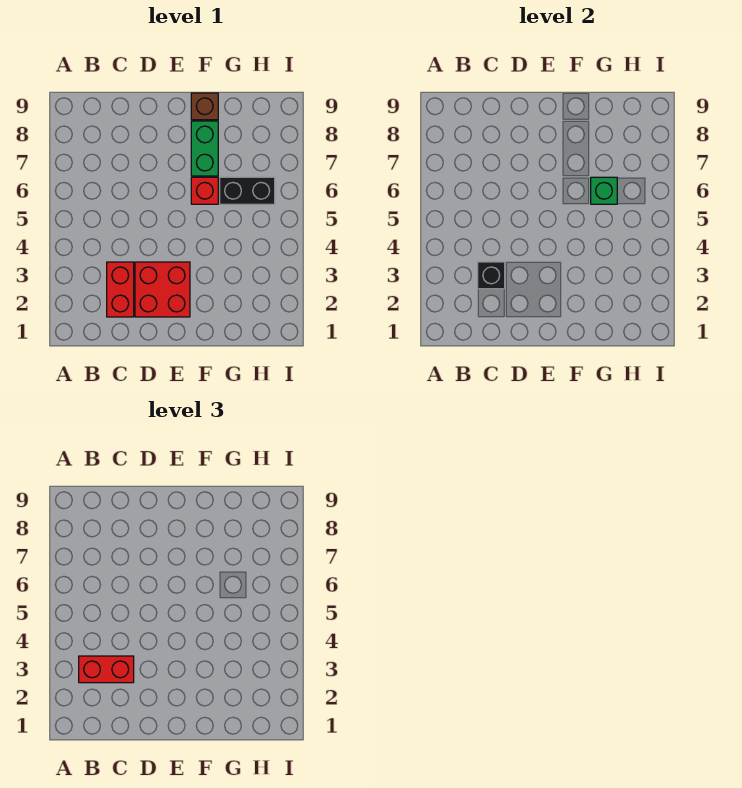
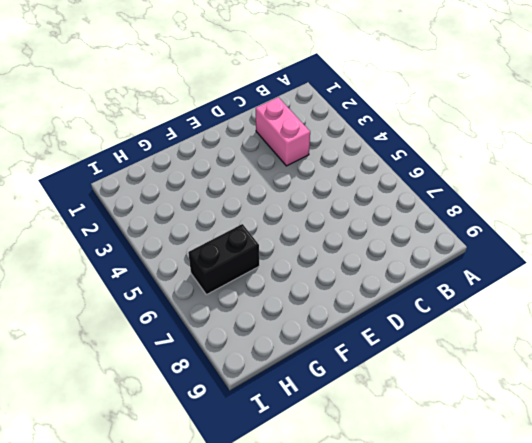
pink brick C2:C3 level 1 -> red brick C2:C3 level 1
none -> red brick D2:E3 level 1
none -> red brick F6 level 1

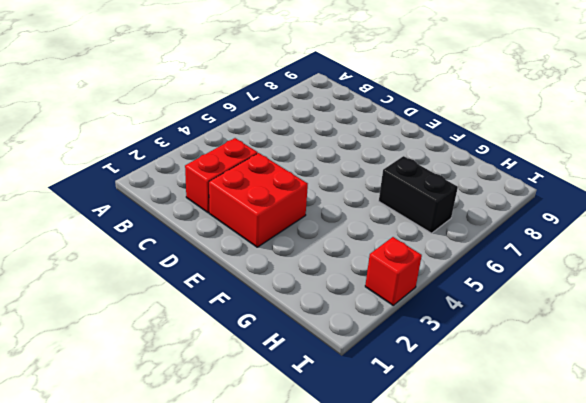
red brick I3 level 1 -> red brick F6 level 1
none -> green brick F7:F8 level 1
none -> brown brick F9 level 1

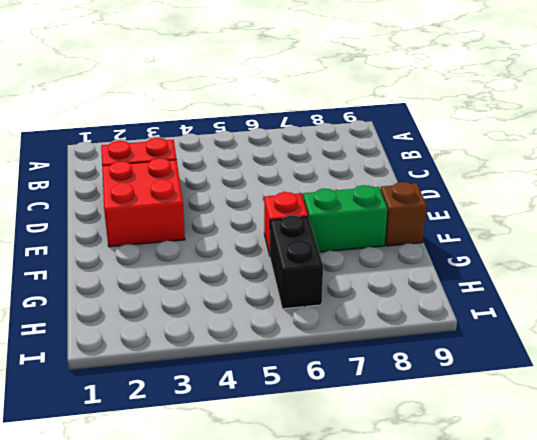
none -> black brick C3 level 2
none -> green brick G6 level 2

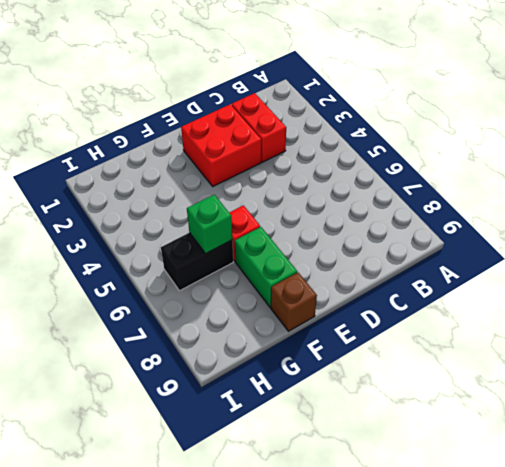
none -> black brick C3 level 2
none -> red brick B3:C3 level 3

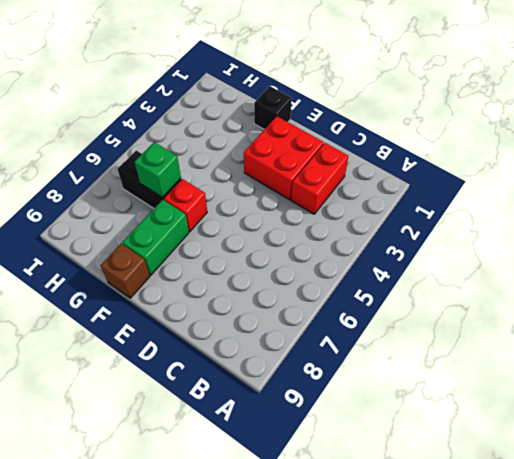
black brick F1 level 1 -> black brick C3 level 2
none -> red brick B3:C3 level 3

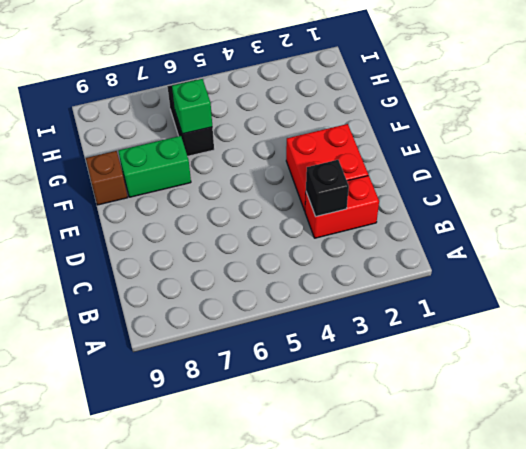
none -> red brick F6 level 1
none -> red brick B3:C3 level 3

